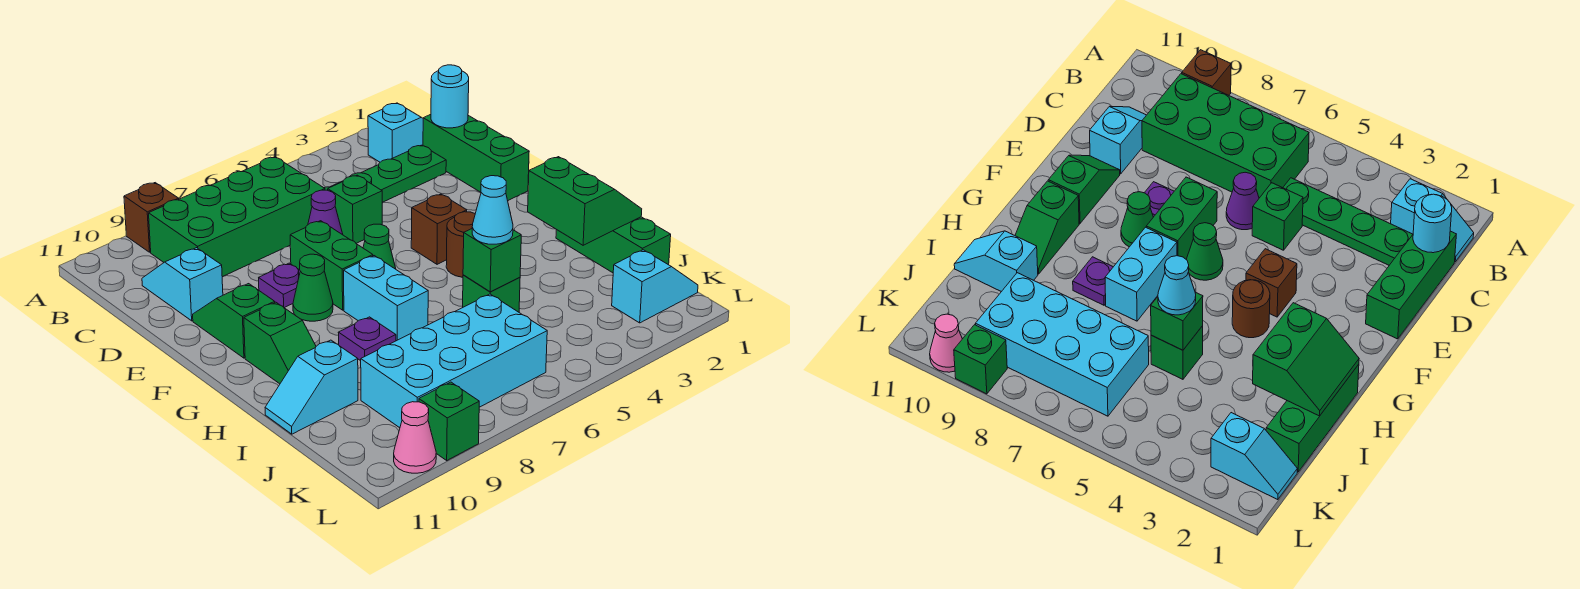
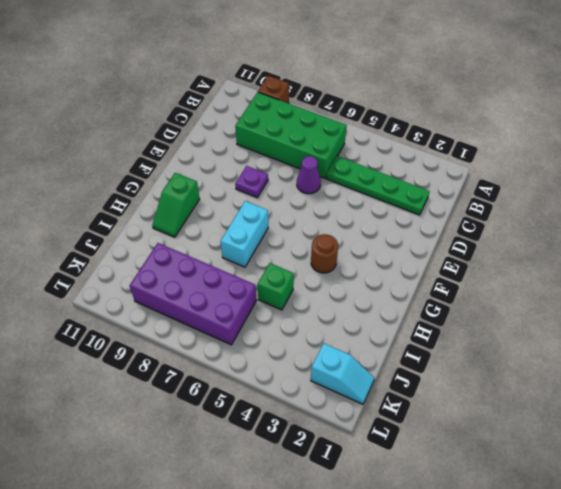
purple brick J6:K9 level 1 -> cyan brick J6:K9 level 1
none -> cyan slope B1:B2 level 1 top 2
none -> green brick C1:E1 level 1
none -> cyan slope C10:D10 level 1 top D

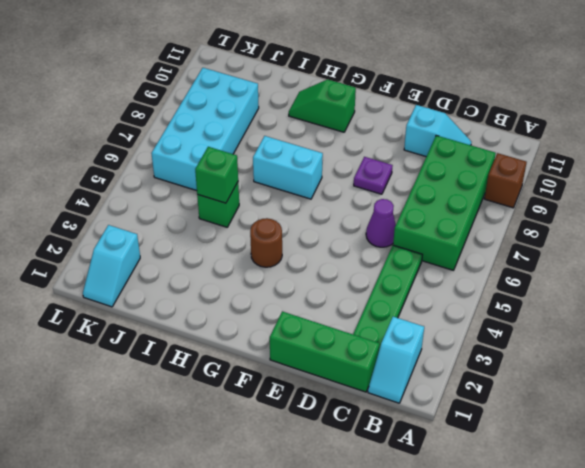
none -> green brick D5 level 1
none -> green brick E7:F7 level 1
none -> green slope E10:F10 level 1 top F

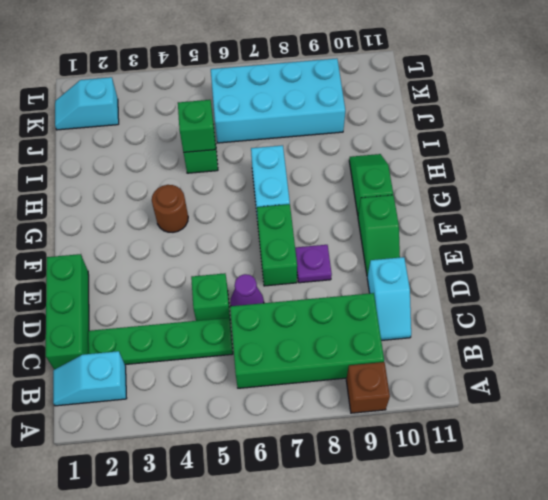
none -> brown brick F4 level 1
none -> green cone F6 level 1
none -> green cone F8 level 1

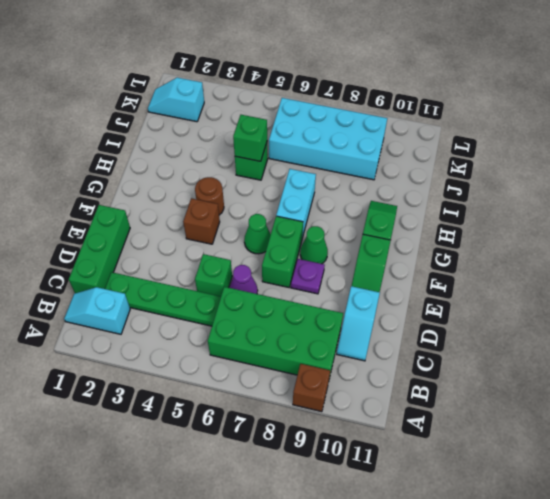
none -> green brick H1:J1 level 1
none -> purple plate H8 level 1
none -> cyan slope I10:I11 level 1 top 10

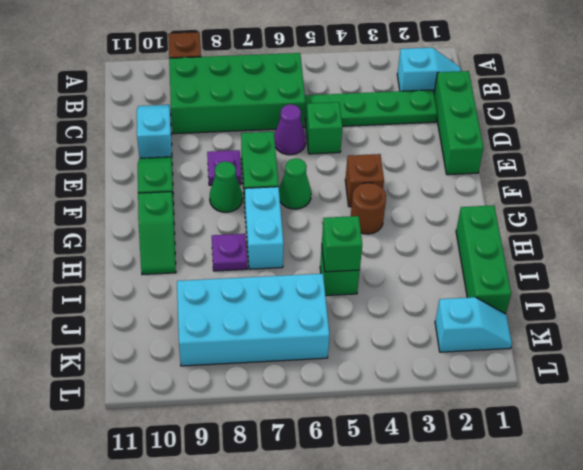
none -> cyan slope I10:I11 level 1 top 10
none -> green brick L9 level 1
none -> pink cone L10 level 1

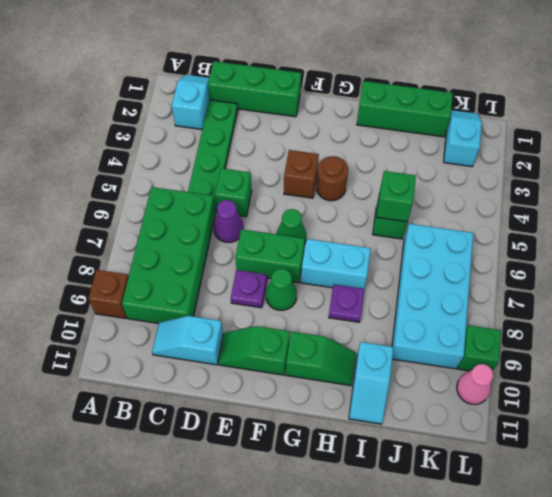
none -> cyan round brick C1 level 2
none -> green slope H1:I2 level 2 top 2
none -> cyan cone I5 level 3

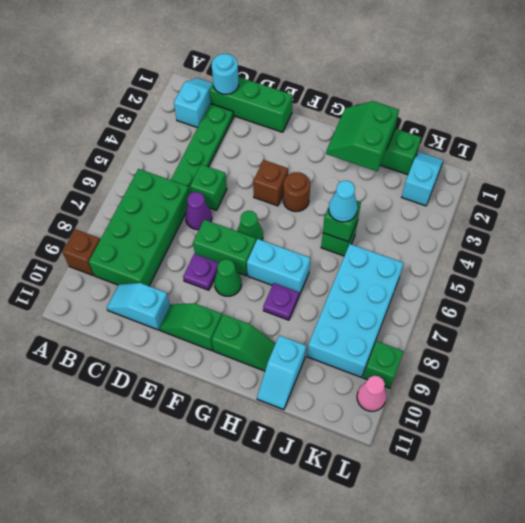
green slope H1:I2 level 2 top I -> green slope H1:I2 level 2 top 2

